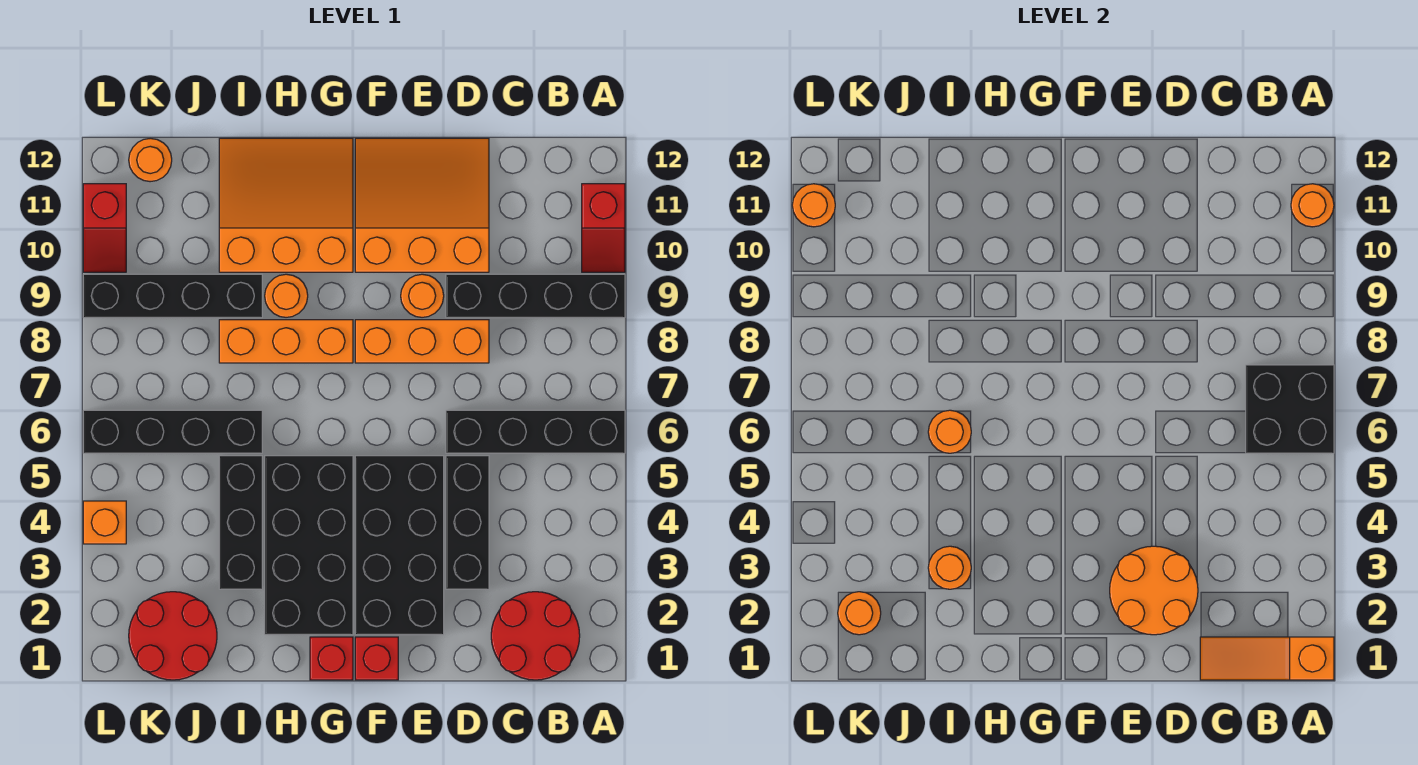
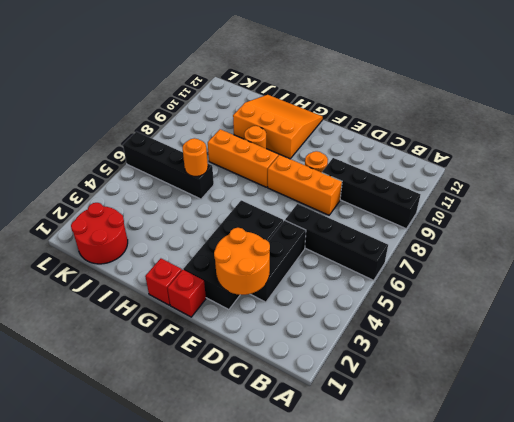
none -> red slope A10:A11 level 1 top 11
none -> red round brick B1:C2 level 1
none -> orange slope D10:F12 level 1 top 10
none -> black brick G2:H5 level 1

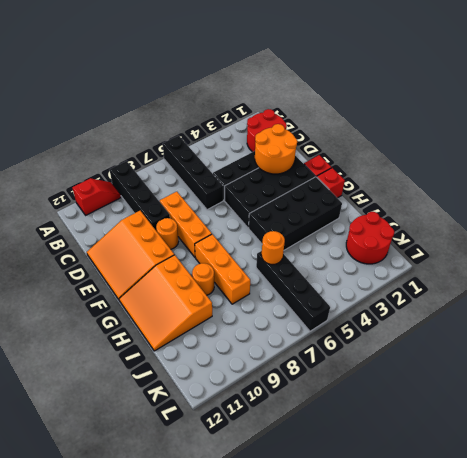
none -> black brick I3:I5 level 1
none -> black brick I9:L9 level 1
none -> orange round brick K12 level 1
none -> orange brick L4 level 1

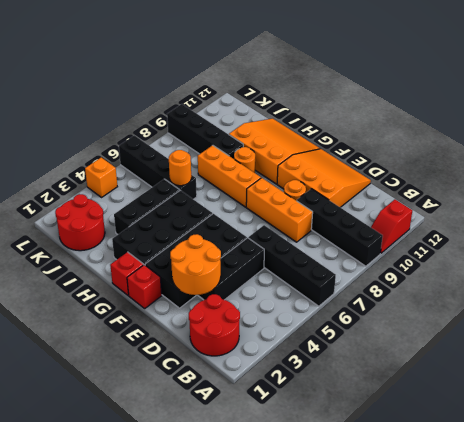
none -> orange round brick K12 level 1
none -> red slope L10:L11 level 1 top 11
none -> orange slope A1:C1 level 2 top A
none -> black brick A6:B7 level 2

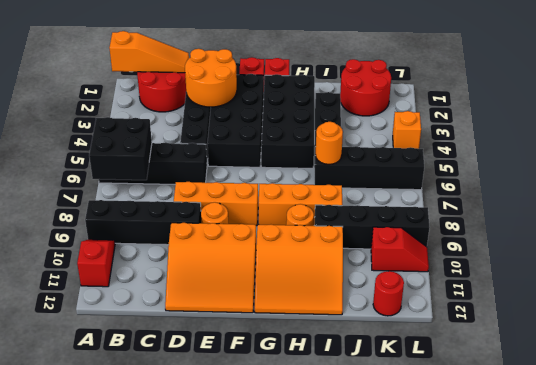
red slope K10:L10 level 1 top K -> red slope L10:L11 level 1 top 11
red round brick K12 level 1 -> orange round brick K12 level 1
none -> orange round brick A11 level 2
none -> orange round brick I3 level 2
none -> orange round brick K2 level 2
none -> orange round brick L11 level 2

